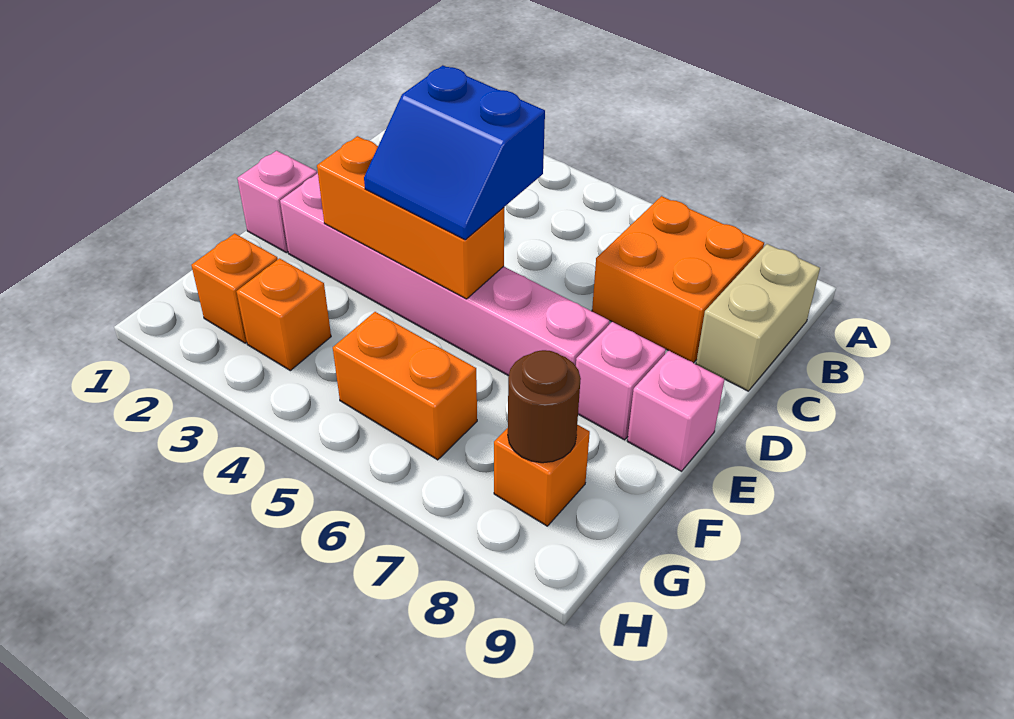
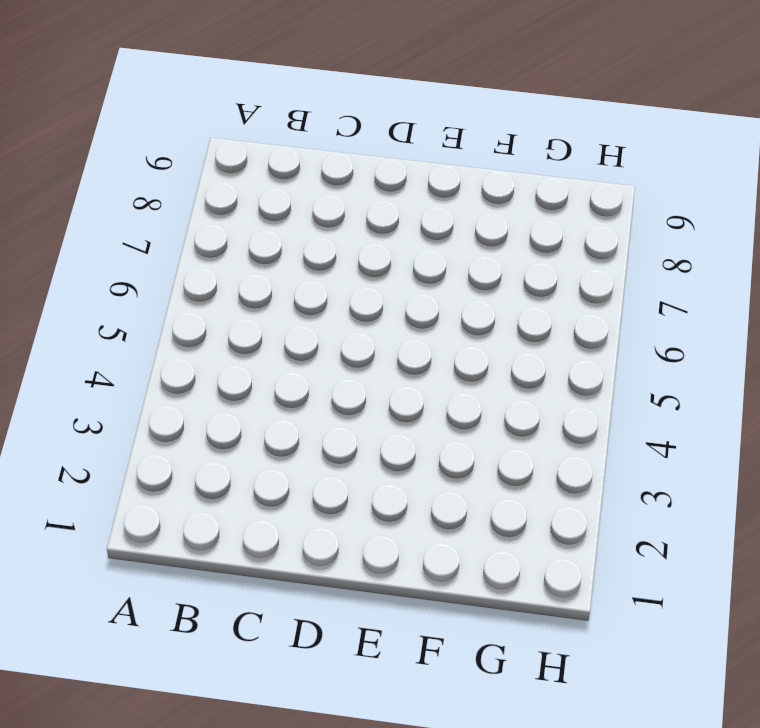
none -> orange brick B7:C8 level 1
none -> tan brick B9:C9 level 1
none -> pink brick E1 level 1

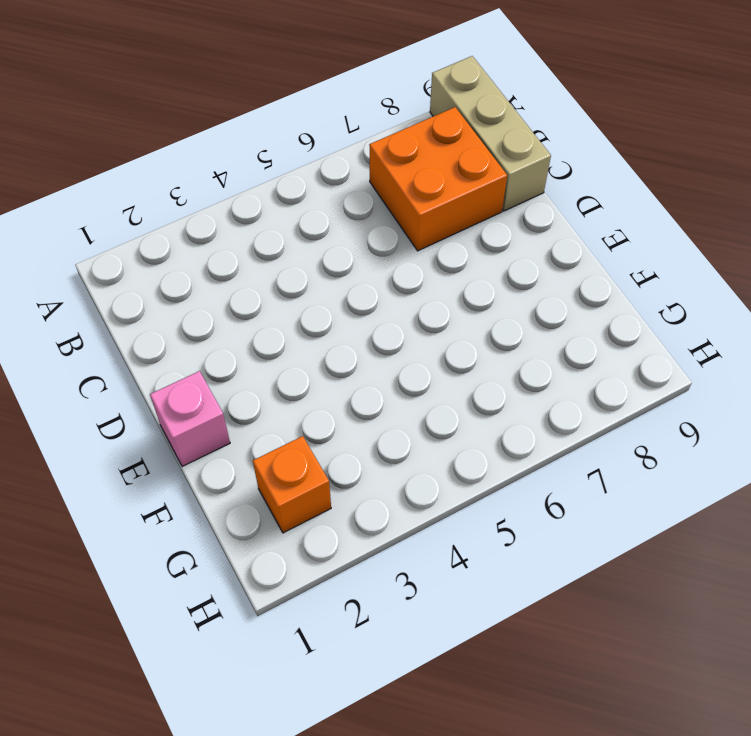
tan brick A9:C9 level 1 -> tan brick B9:C9 level 1
none -> pink brick E2:E7 level 1
none -> pink brick E8 level 1
none -> pink brick E9 level 1

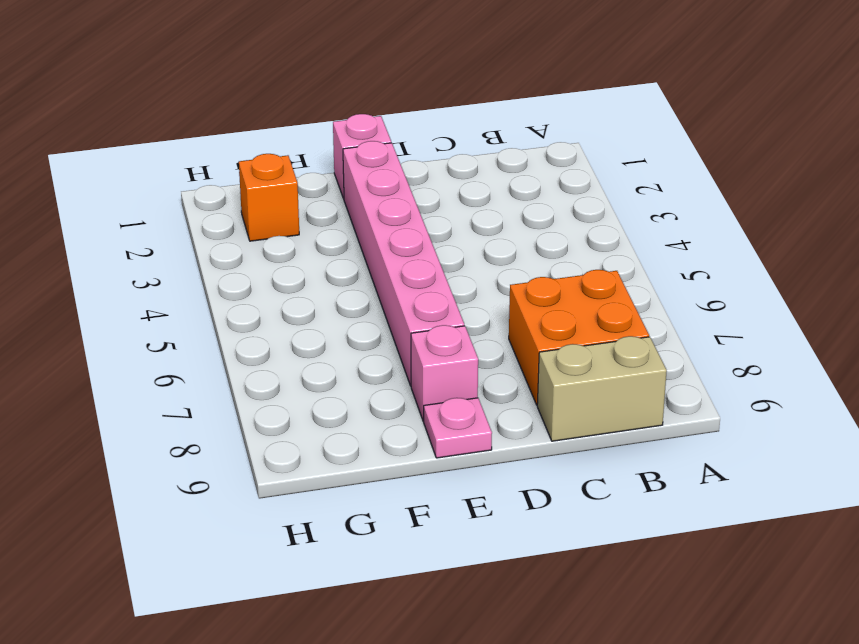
pink plate E9 level 1 -> pink brick E9 level 1
none -> orange brick G3 level 1
none -> orange brick G5:G6 level 1
none -> orange brick G8 level 1

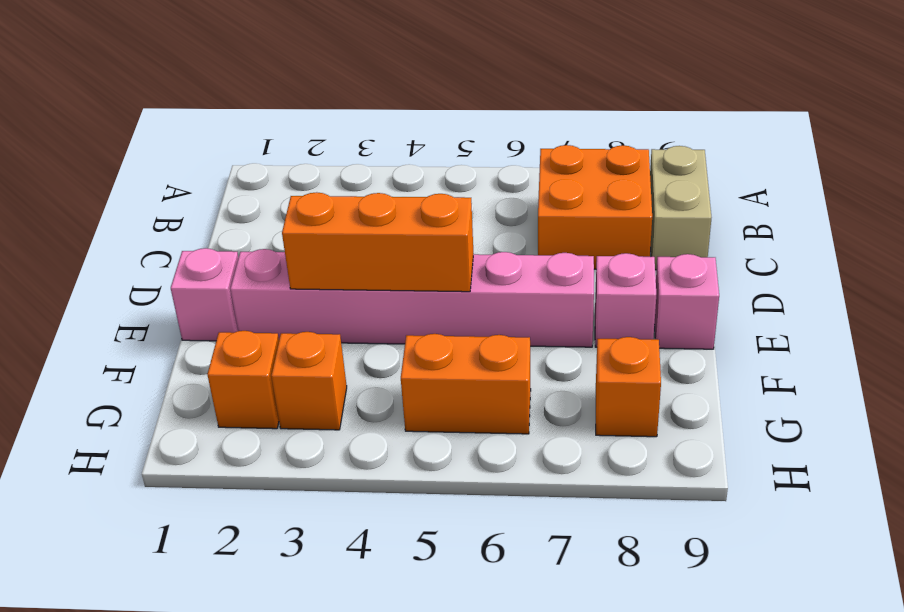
none -> brown round brick G8 level 2
none -> blue slope D4:E5 level 3 top D

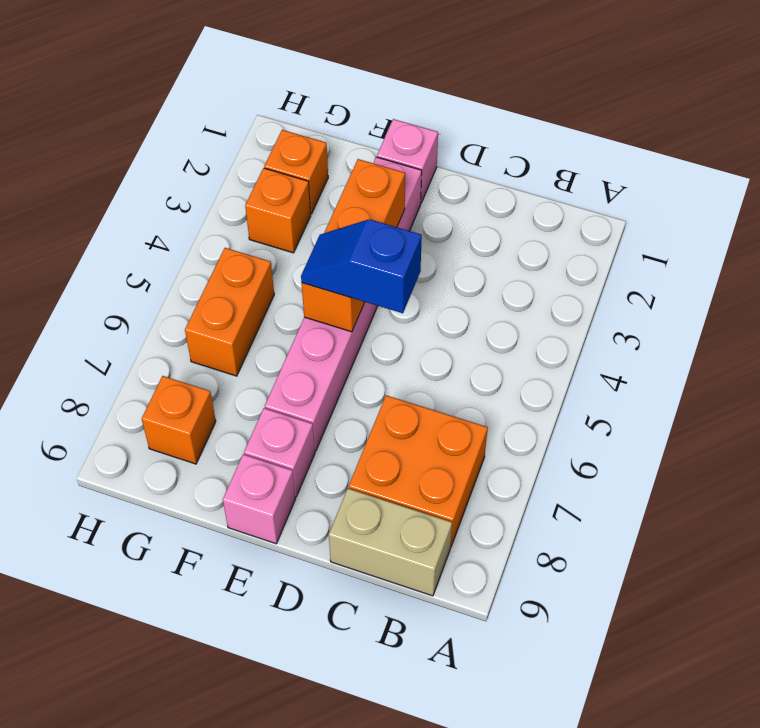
blue slope D5:E5 level 3 top D -> blue slope D4:E5 level 3 top D
none -> brown round brick G8 level 2

